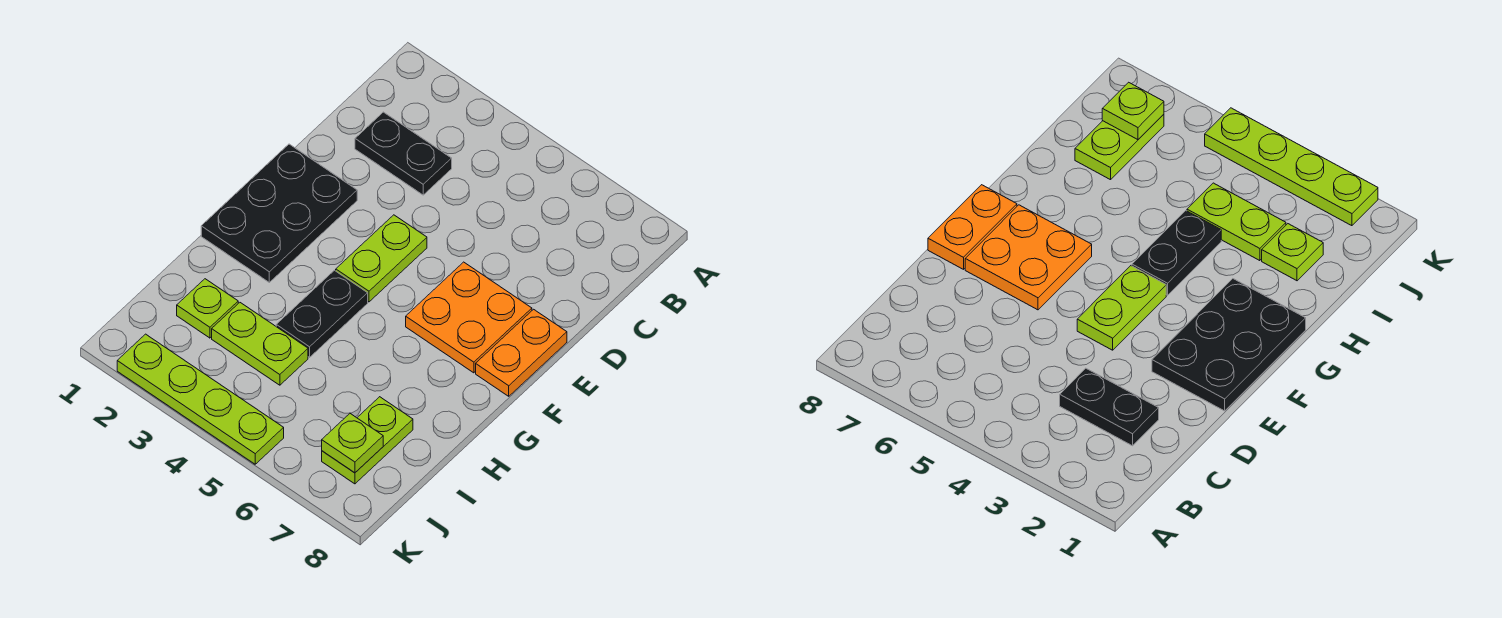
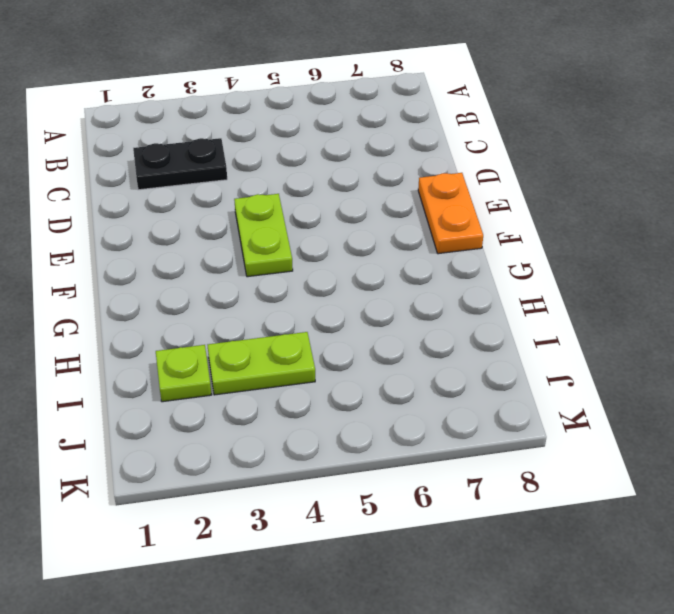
none -> black plate E1:G2 level 1
none -> orange plate E6:F7 level 1

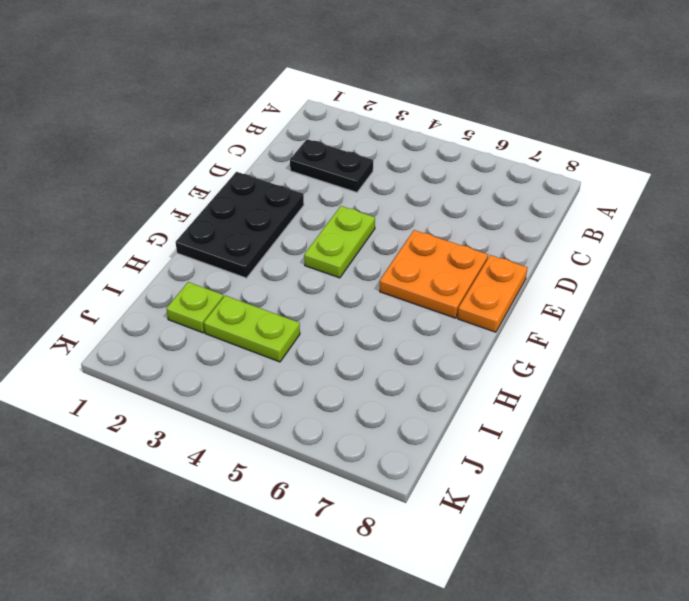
none -> black plate G4:H4 level 1
none -> lime plate I7:J7 level 1

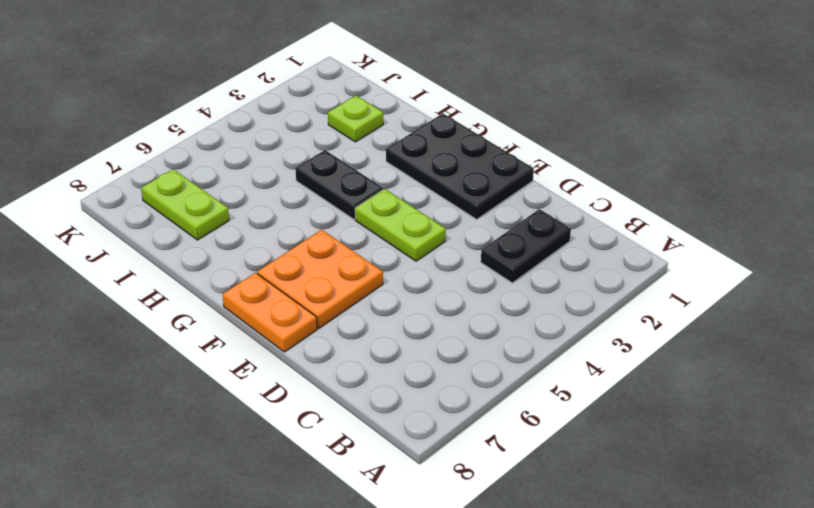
none -> lime plate I3:I4 level 1
none -> lime plate K2:K5 level 1

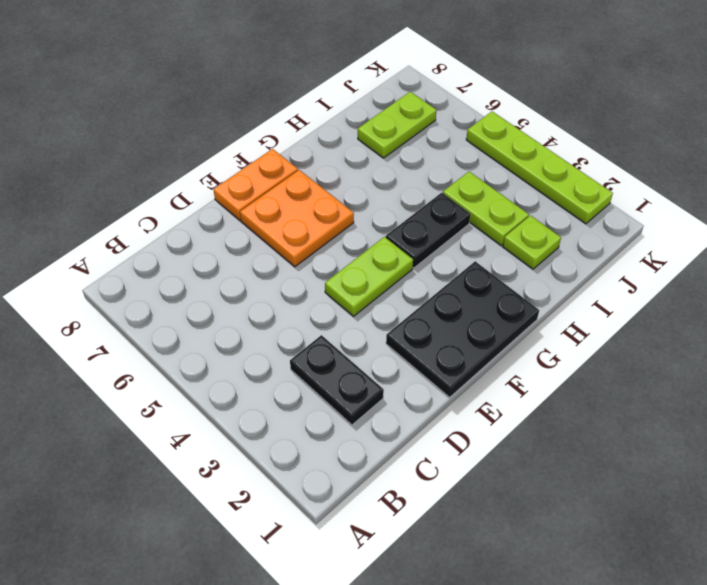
none -> lime plate J7 level 2

